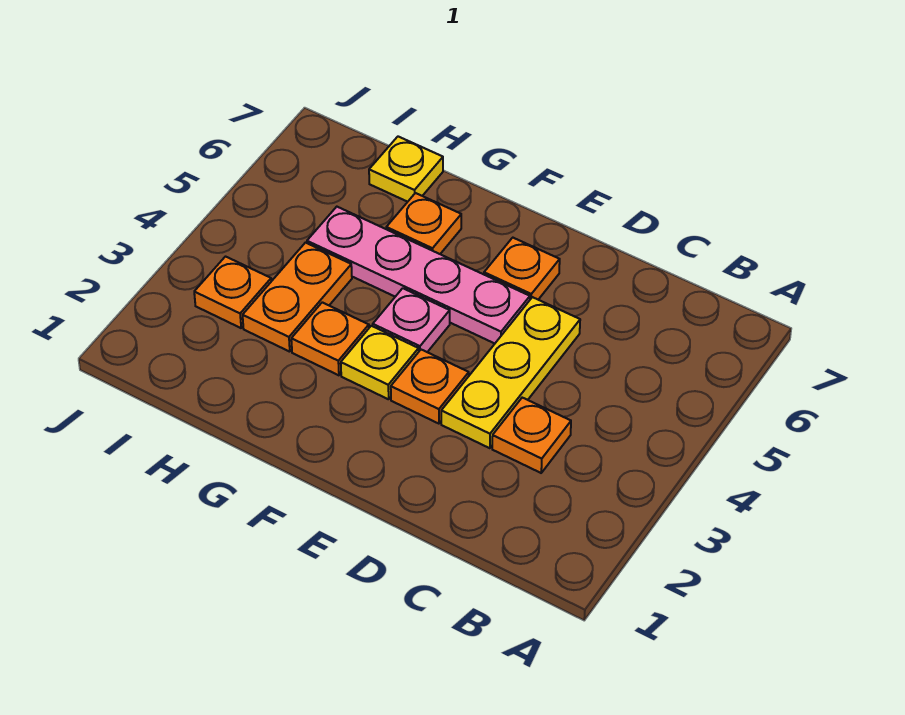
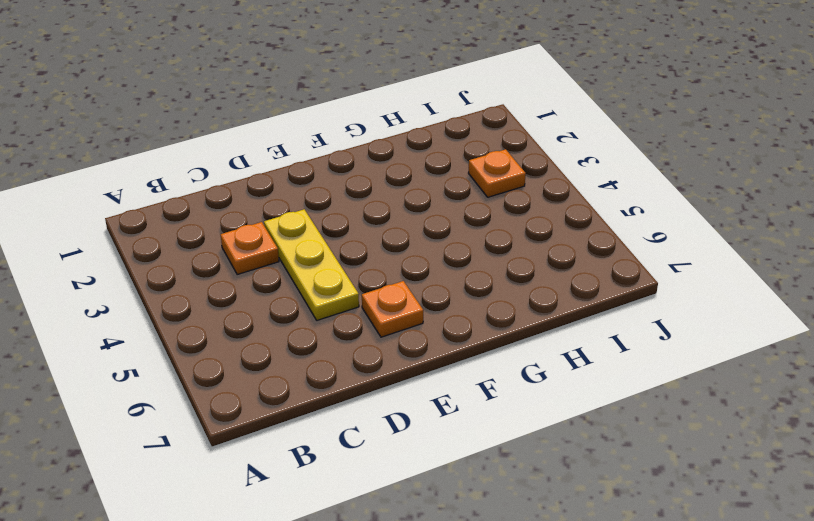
none -> orange plate E3 level 1
none -> pink plate E5:H5 level 1
none -> yellow plate F3 level 1

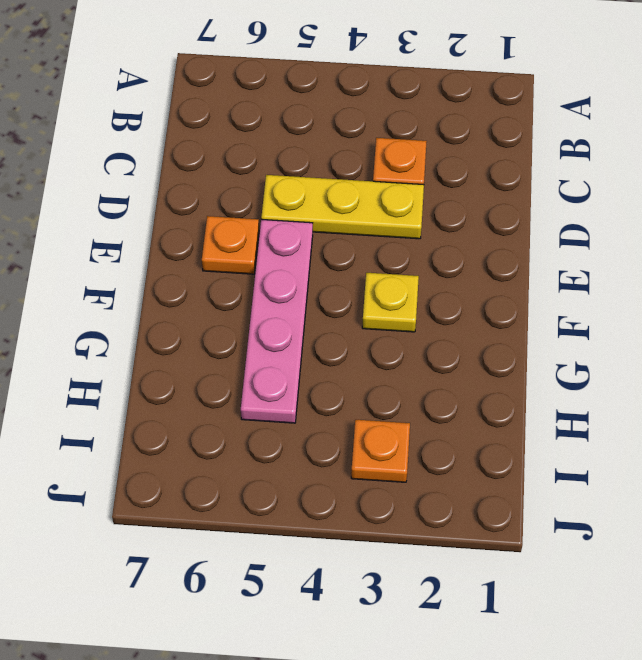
none -> orange plate E3 level 1
none -> pink plate F4 level 1
none -> orange plate G3 level 1

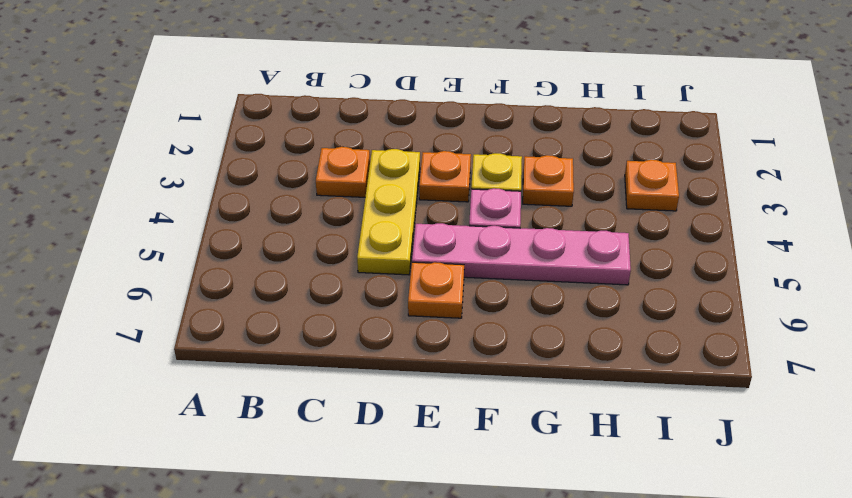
none -> orange plate G6 level 1
none -> orange plate H3:H4 level 1
none -> yellow plate H7 level 1

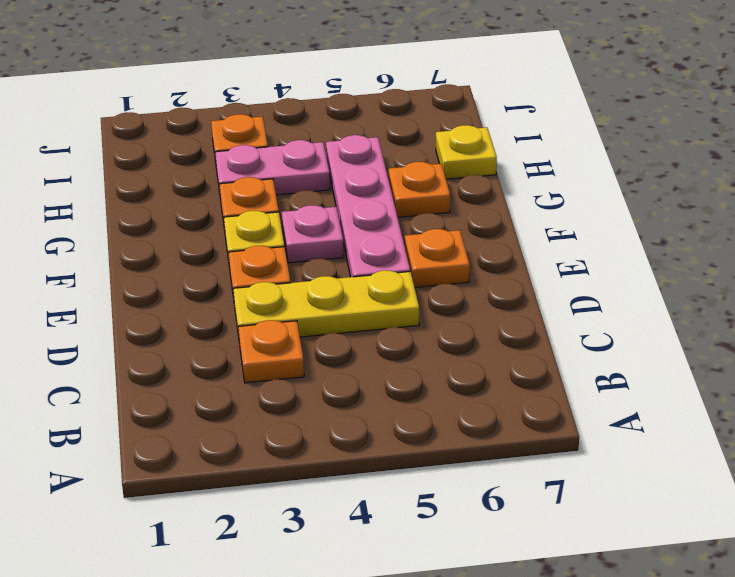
pink plate H3:H4 level 1 -> orange plate H3:H4 level 1

